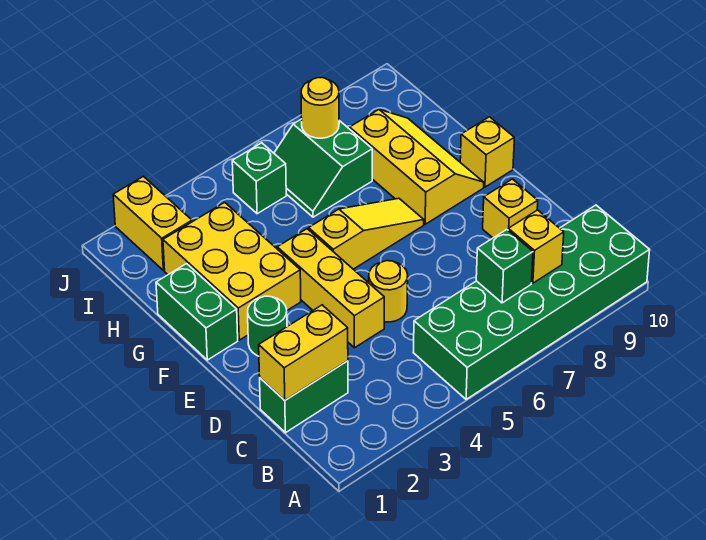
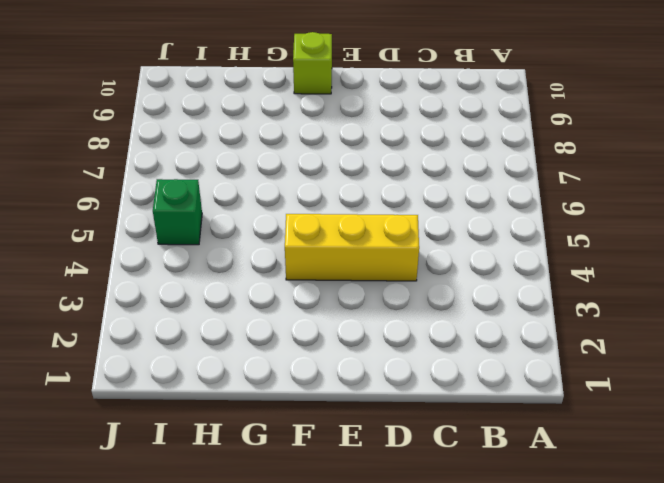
lime brick F10 level 1 -> yellow brick F10 level 1
none -> green brick A5:B10 level 1
none -> green brick C1:C2 level 1
none -> yellow round brick D5 level 1

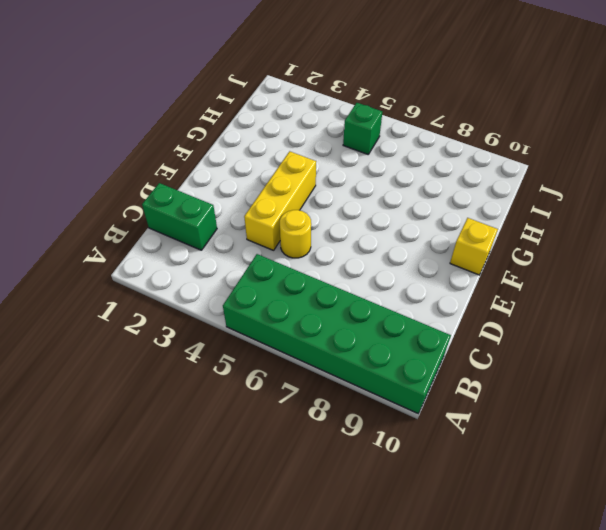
none -> yellow brick D9 level 1
none -> green round brick E2 level 1
none -> green brick F1:G1 level 1

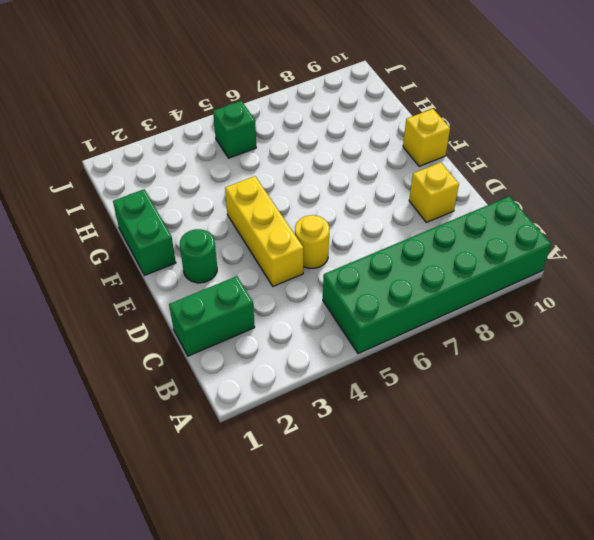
none -> yellow brick F2:H3 level 1
none -> yellow slope F5:F7 level 1 top 5
none -> yellow slope F8:H9 level 1 top 8

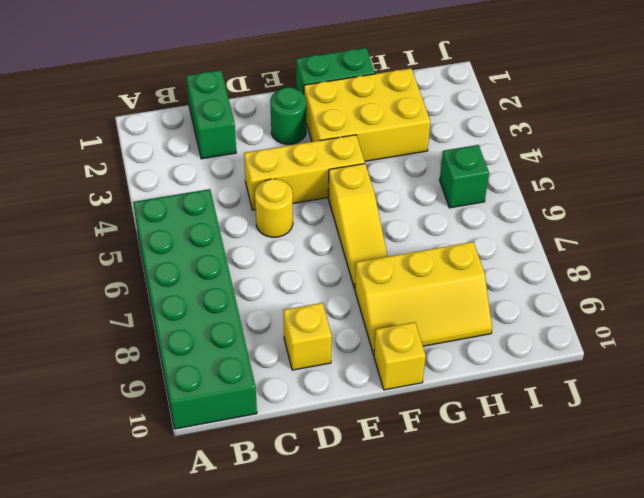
none -> green slope H6:I7 level 1 top 7
none -> yellow brick I2:J2 level 1
none -> green brick B7 level 2

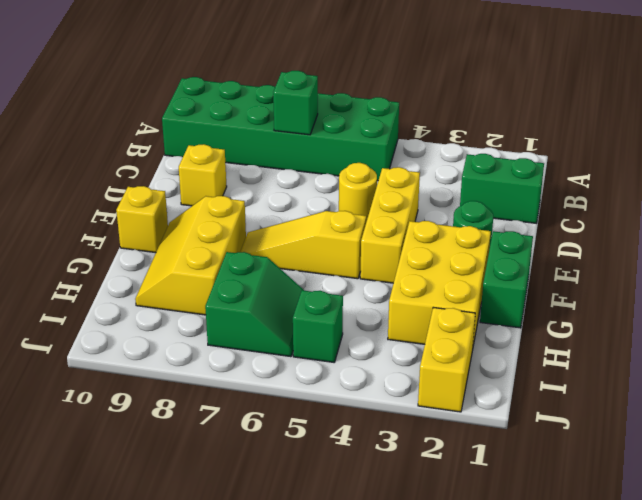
none -> yellow brick B8 level 2
none -> yellow brick C1:C2 level 2
none -> yellow round brick I7 level 2

